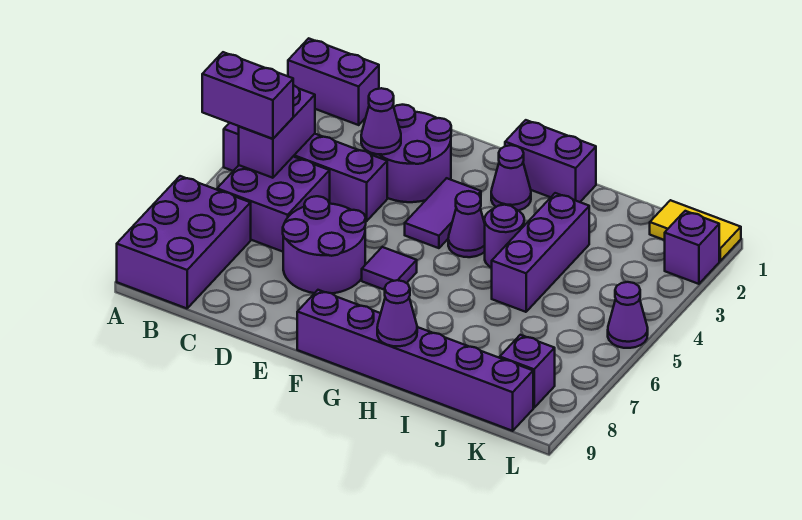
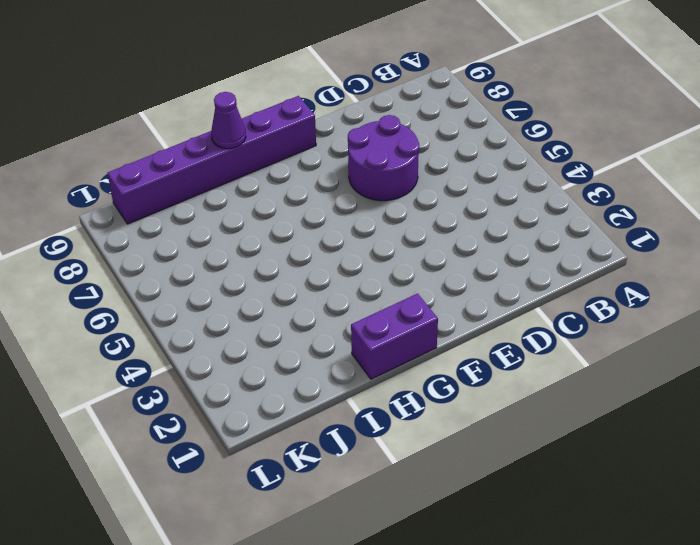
none -> purple brick A1:B1 level 1
none -> purple brick A4:D4 level 1
none -> purple brick A7:B9 level 1

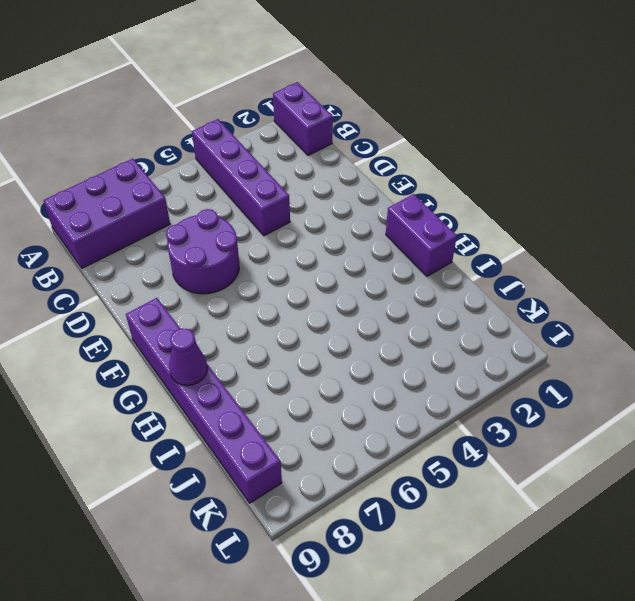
none -> purple brick B5:C6 level 1
none -> purple round brick D2:E3 level 1
none -> purple tile F3:F4 level 1

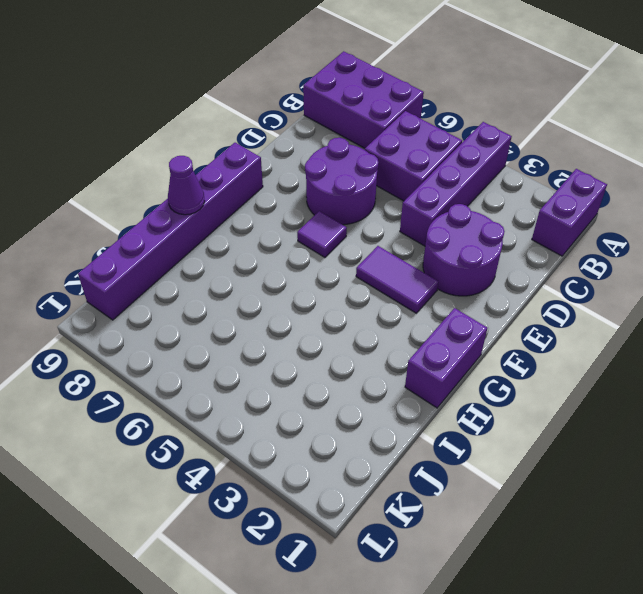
none -> purple cone G2 level 1
none -> purple cone G4 level 1
none -> purple round brick H4 level 1

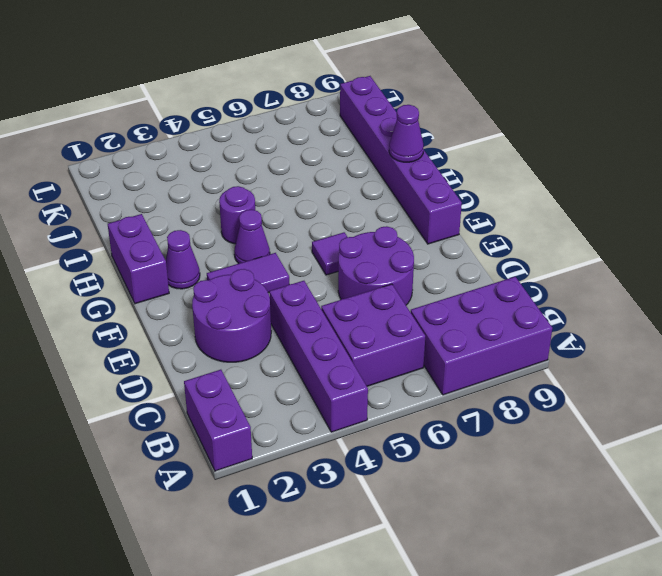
none -> purple brick I3:I5 level 1
none -> yellow tile K1:L1 level 1
none -> purple brick K8 level 1

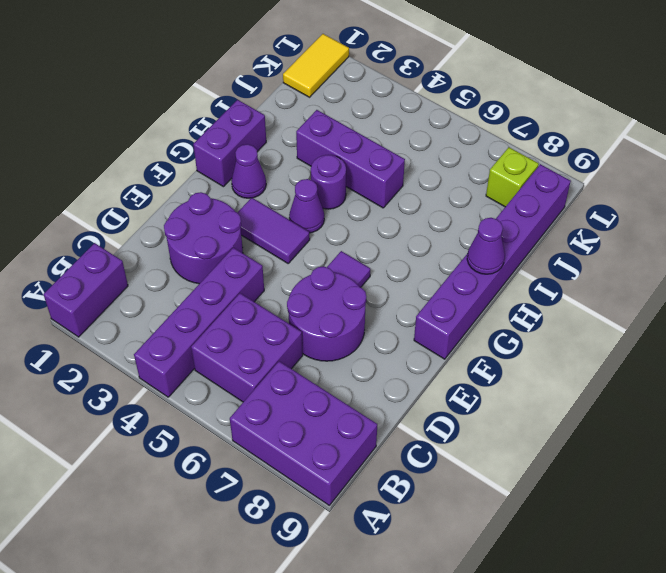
lime brick K8 level 1 -> purple brick K8 level 1
none -> purple brick L2 level 1
none -> purple cone L5 level 1
none -> purple brick B4:B5 level 2

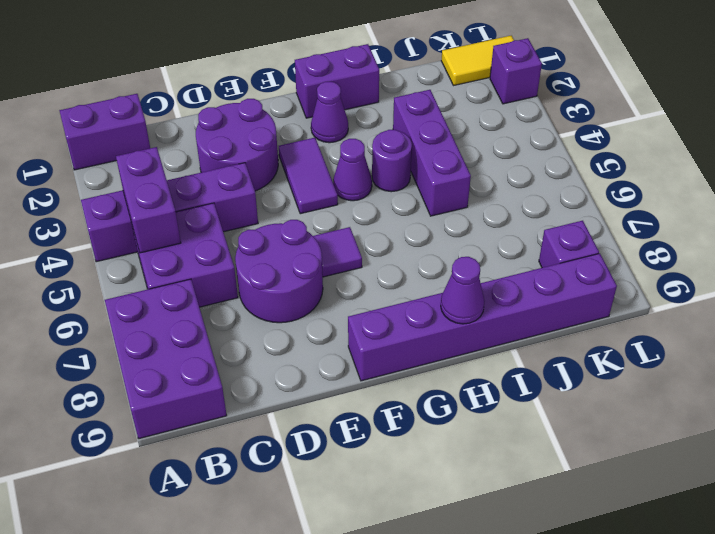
none -> purple cone L5 level 1
none -> purple cone D3 level 2
none -> purple brick A5:B5 level 3

